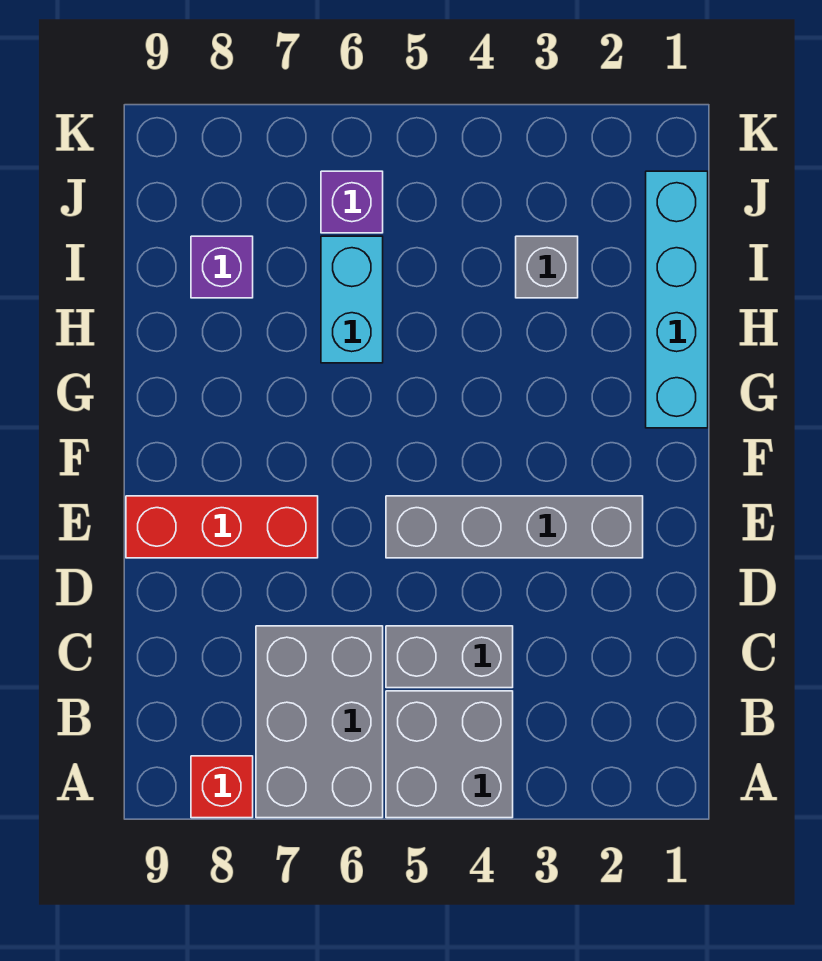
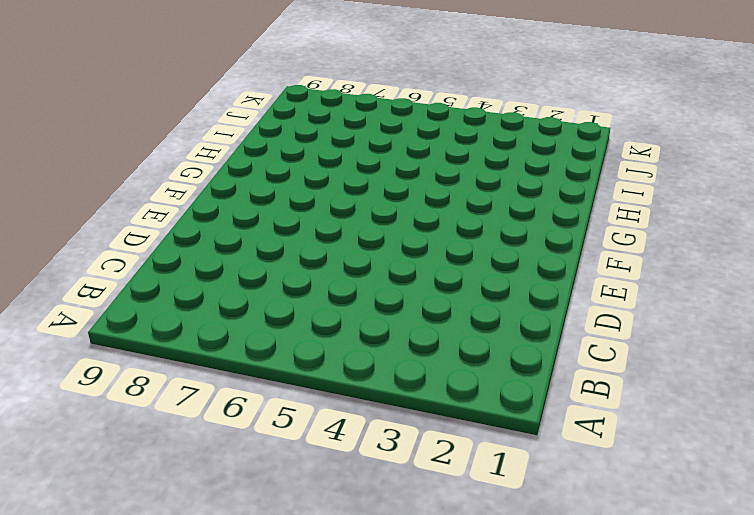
none -> grey brick A4:B5 level 1
none -> grey brick A6:C7 level 1

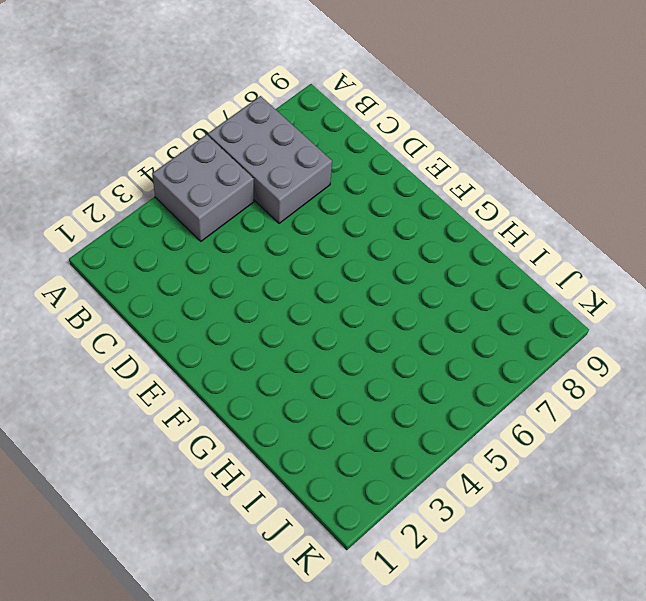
none -> red brick A8 level 1
none -> grey brick C4:C5 level 1

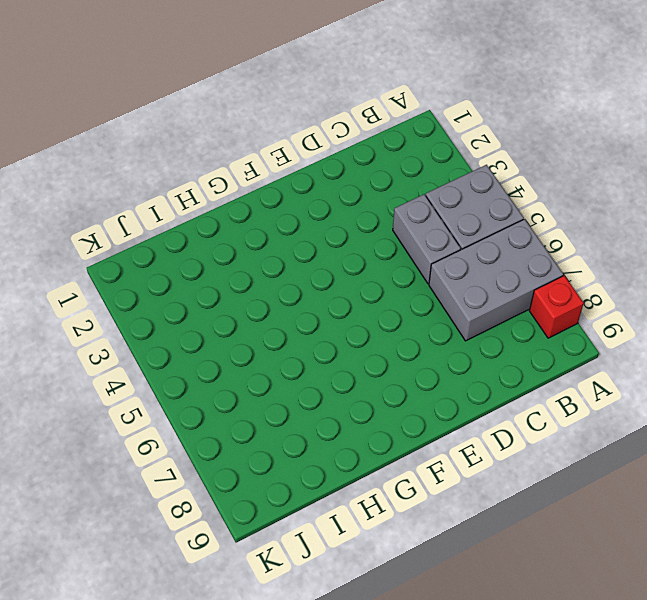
none -> grey brick E2:E5 level 1
none -> red brick E7:E9 level 1

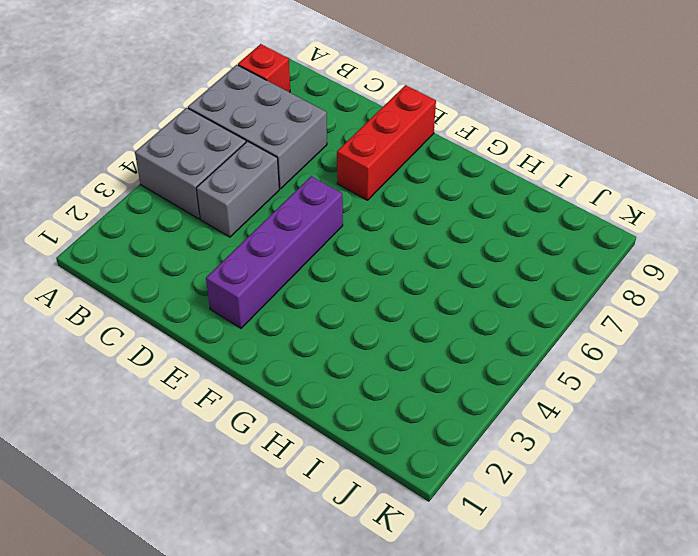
purple brick E2:E5 level 1 -> grey brick E2:E5 level 1
none -> cyan brick G1:J1 level 1
none -> cyan brick H6:I6 level 1

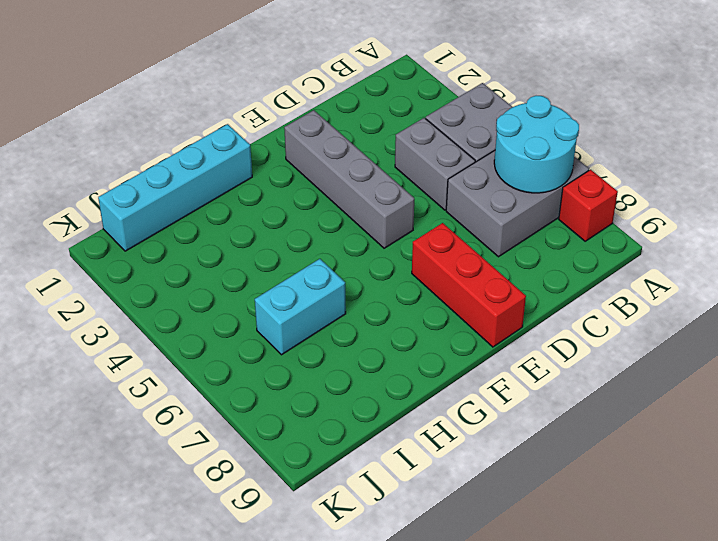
cyan round brick A6:B7 level 2 -> none
none -> grey brick I3 level 1
none -> purple brick I8 level 1

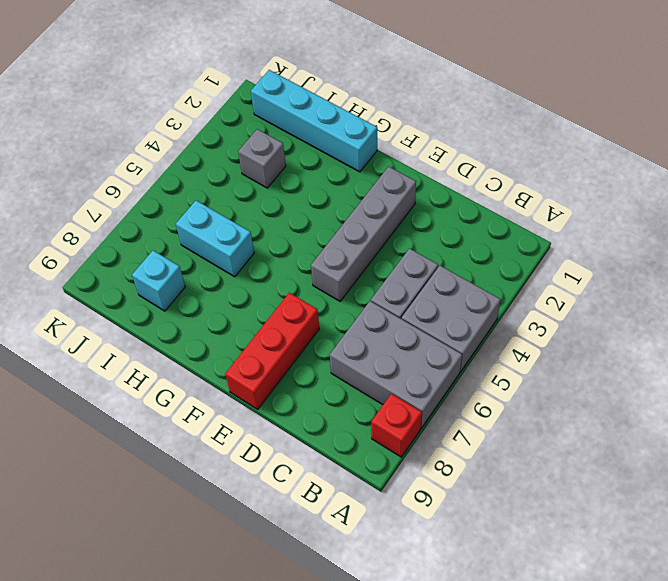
cyan brick I8 level 1 -> purple brick I8 level 1
none -> purple brick J6 level 1

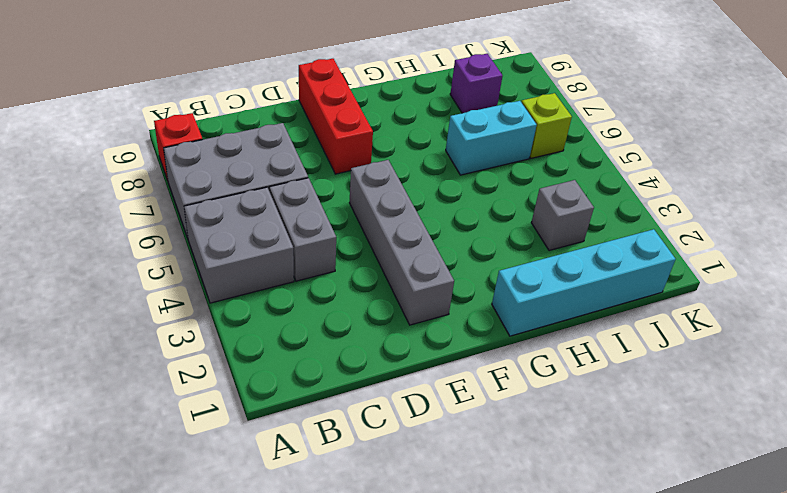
lime brick J6 level 1 -> purple brick J6 level 1

